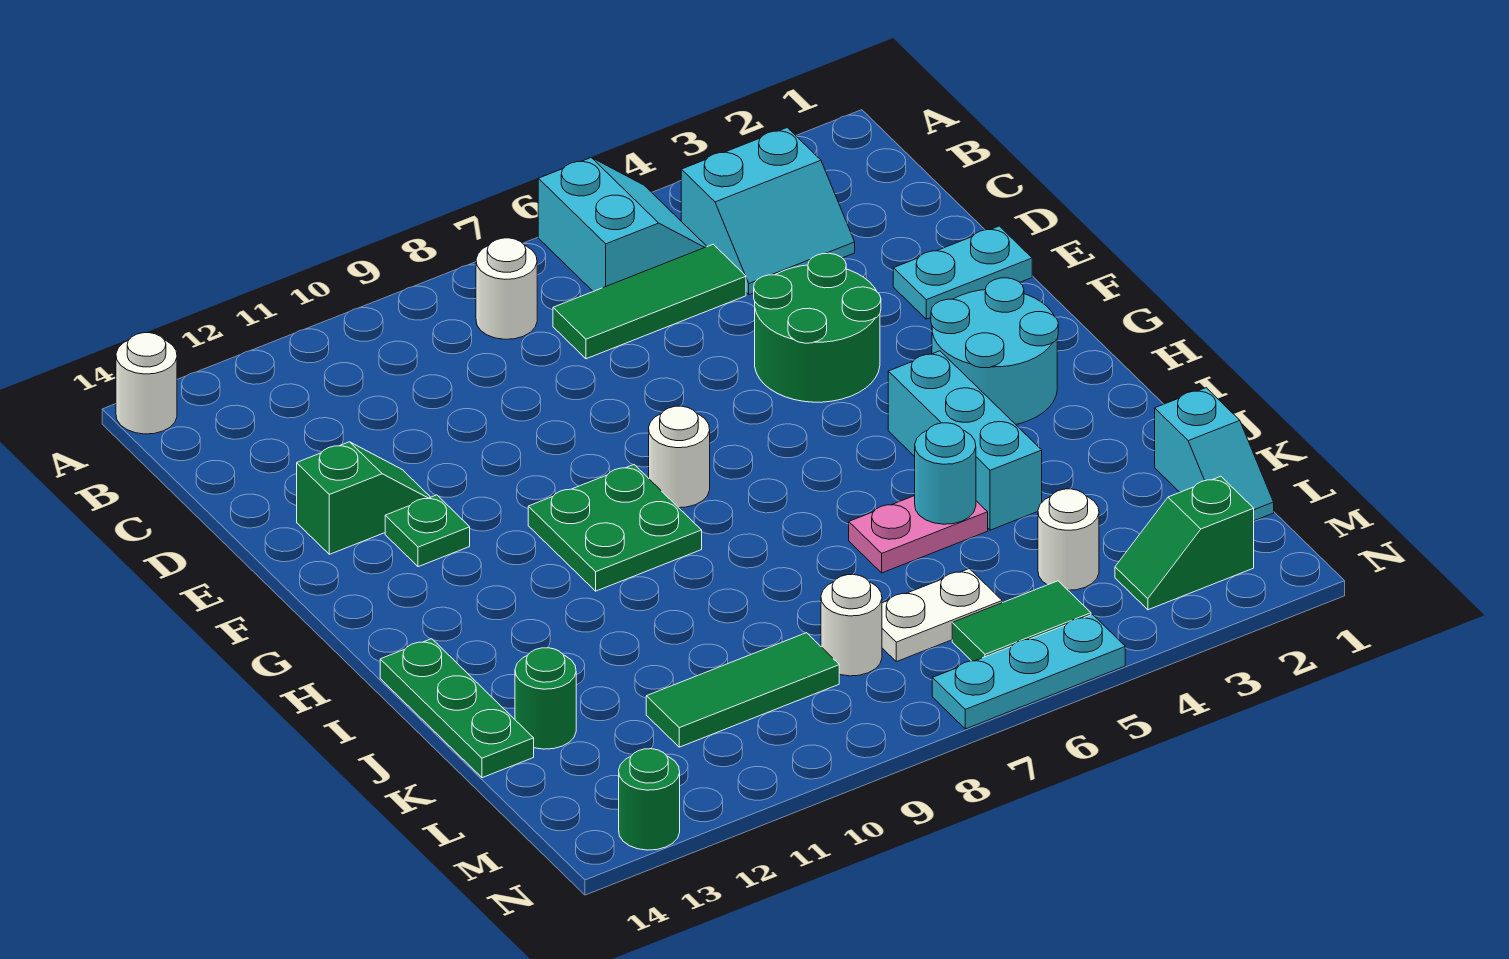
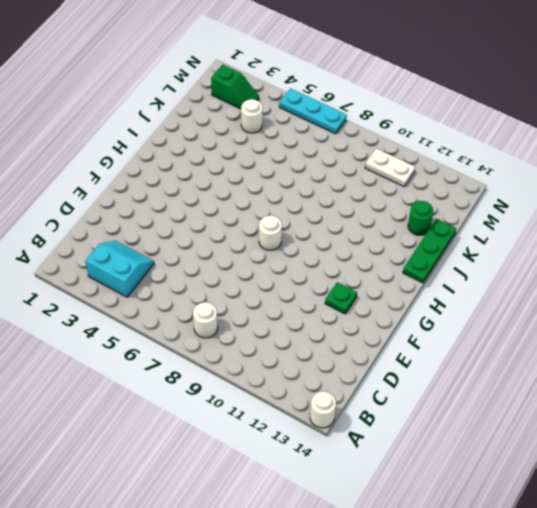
white plate M10:M11 level 1 -> white plate L6:L7 level 1
none -> cyan slope A5:B6 level 1 top 6
none -> green tile C5:C7 level 1
none -> cyan plate E1:E2 level 1

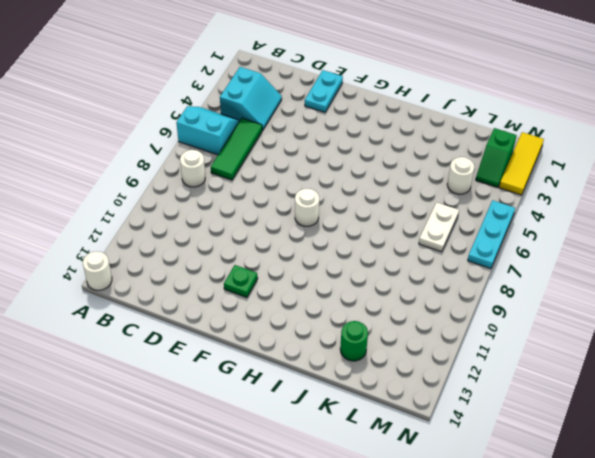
yellow tile N1:N3 level 1 -> none
none -> green round brick E4:F5 level 1
none -> green slope E12:E13 level 1 top 13
none -> cyan round brick G2:H3 level 1

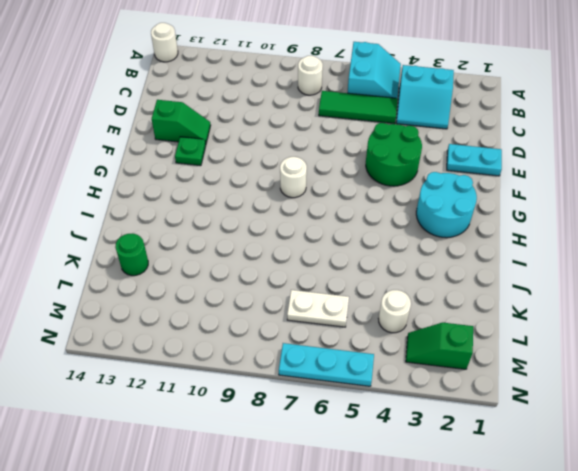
none -> green plate G9:H10 level 1
none -> cyan brick H4:J4 level 1
none -> green plate I14:K14 level 1

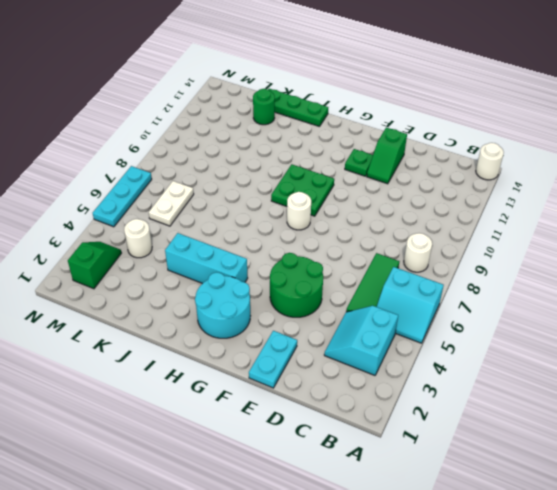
none -> pink plate J5:J6 level 1
none -> cyan slope K1:L1 level 1 top K
none -> white round brick L8 level 1

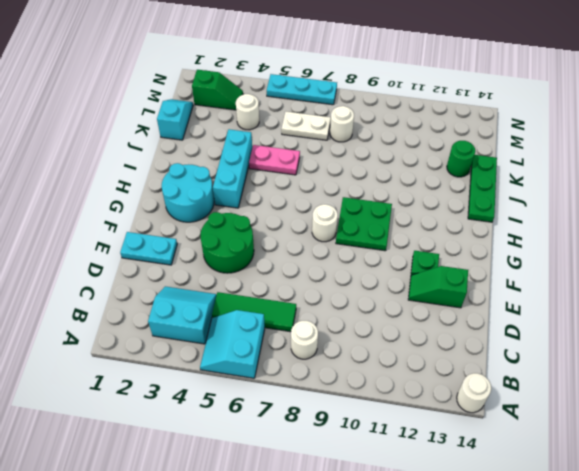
none -> green tile L9:L11 level 1
none -> green tile M5:M6 level 1
none -> green round brick N13 level 1

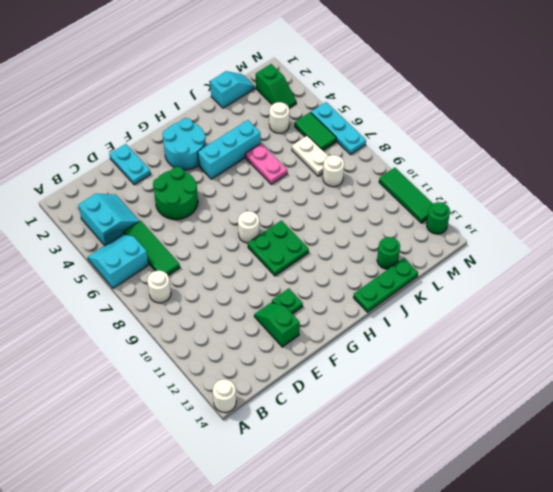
green tile N10:N12 level 1 -> green tile L9:L11 level 1
none -> cyan round brick J5 level 2

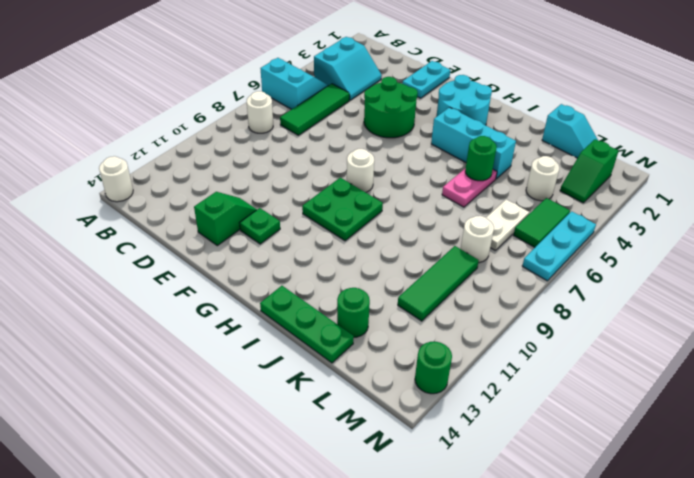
green round brick J5 level 2 -> cyan round brick J5 level 2

